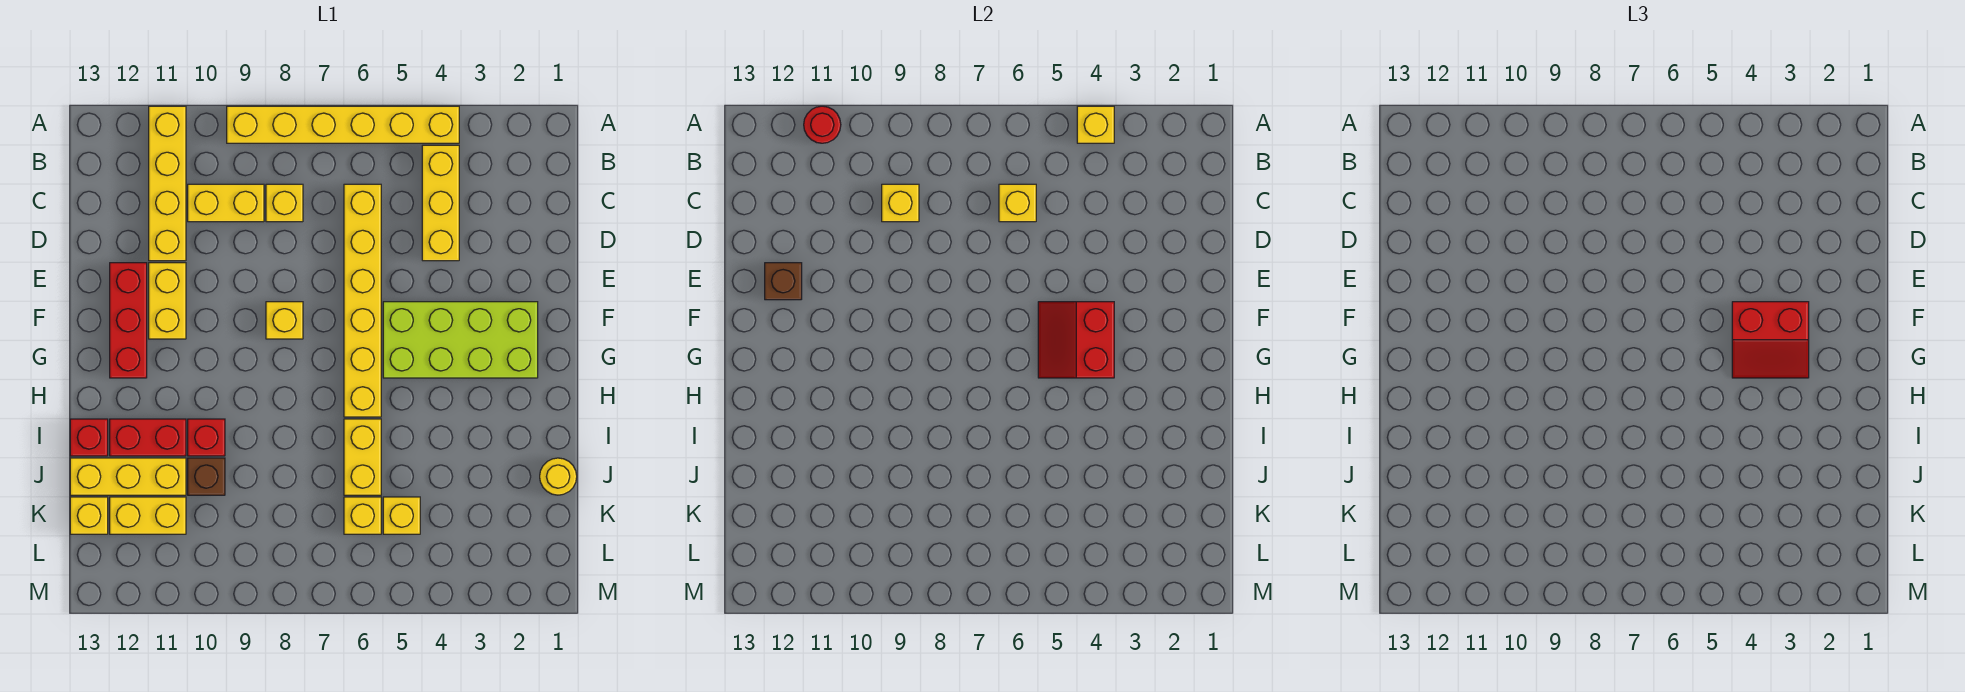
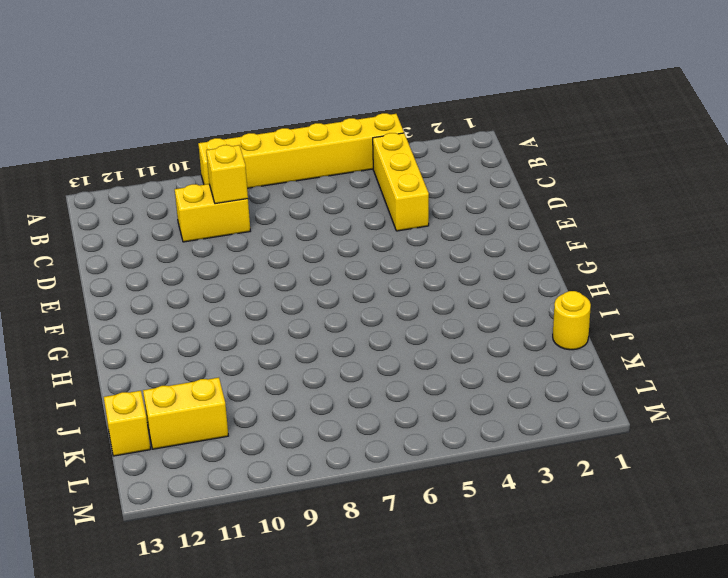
none -> yellow brick A11:D11 level 1
none -> yellow brick C6:H6 level 1
none -> yellow brick C8 level 1

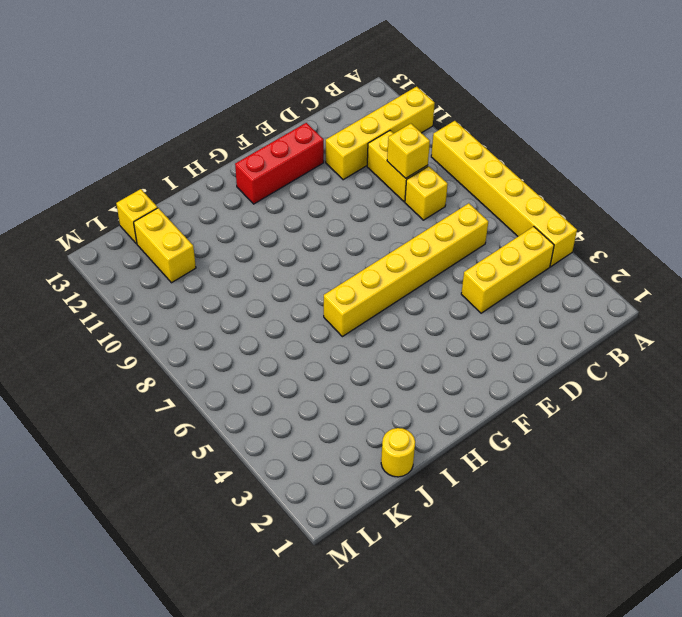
none -> yellow brick E11:F11 level 1
none -> lime brick F2:G5 level 1
none -> yellow brick F8 level 1

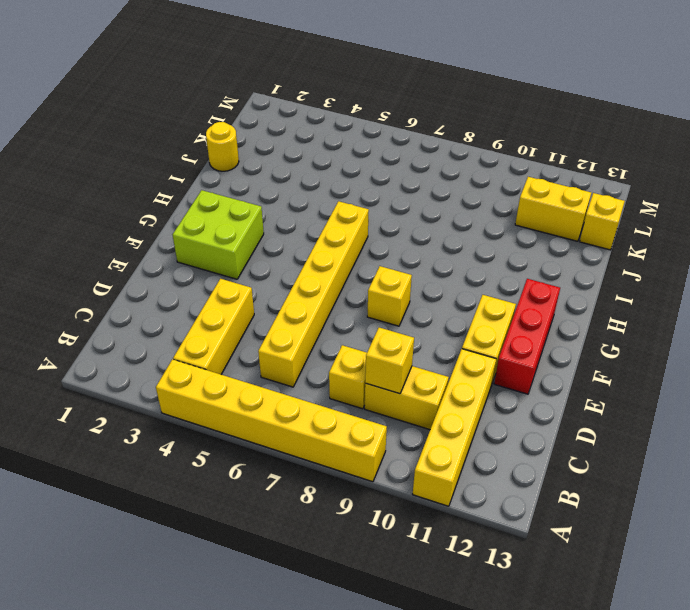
lime brick F2:G3 level 1 -> lime brick F2:G5 level 1
none -> yellow brick I6:J6 level 1
none -> red brick I10 level 1
none -> red brick I11:I12 level 1

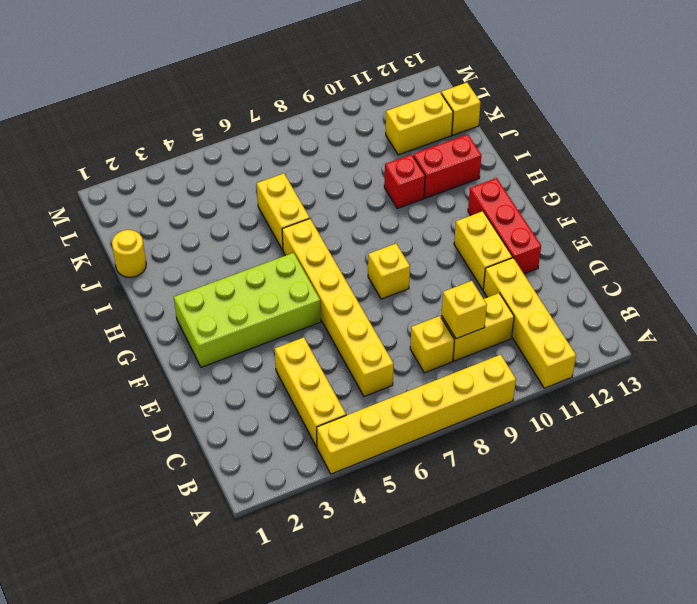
none -> red brick I13 level 1
none -> brown brick J10 level 1
none -> yellow brick J11:J13 level 1

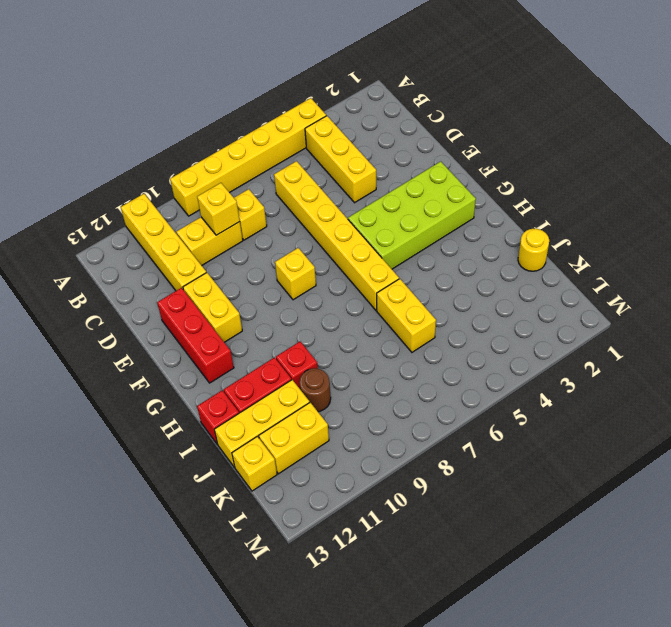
brown round brick J10 level 1 -> brown brick J10 level 1
none -> yellow brick K5 level 1
none -> yellow brick K6 level 1
none -> yellow brick A4 level 2

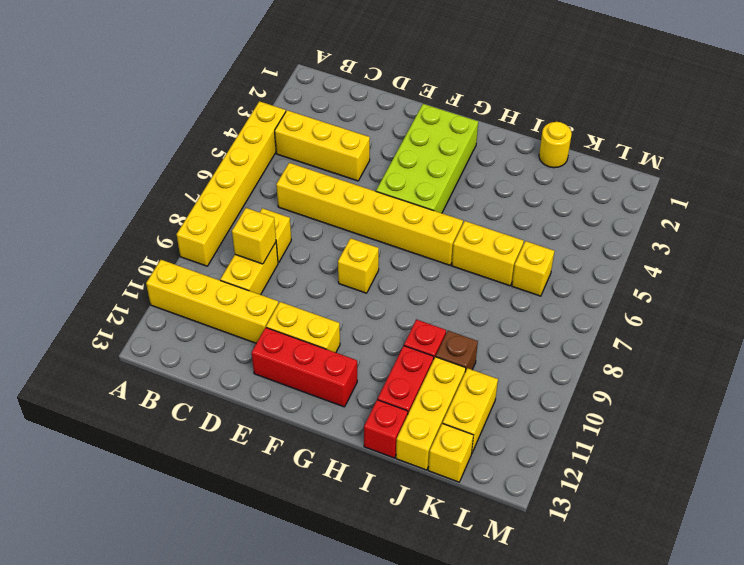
none -> yellow brick K5 level 1
none -> yellow brick A4 level 2
none -> red round brick A11 level 2

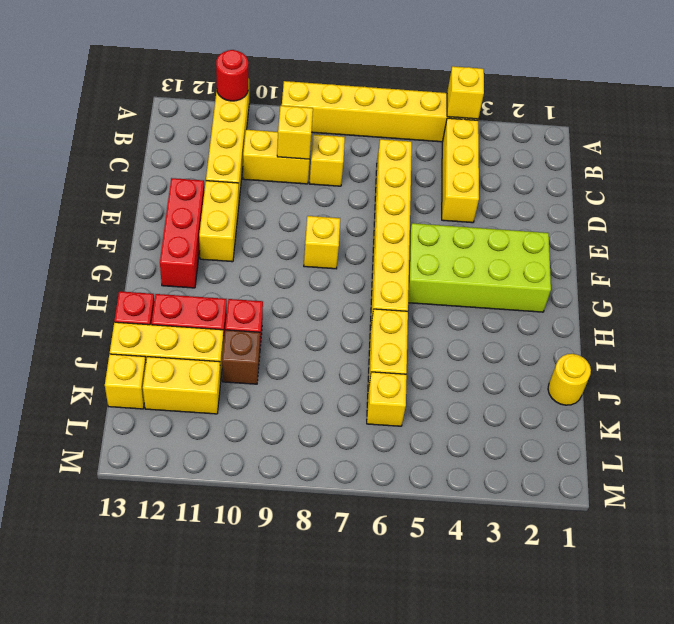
none -> yellow brick K5 level 1
none -> yellow brick C6 level 2
none -> brown brick E12 level 2

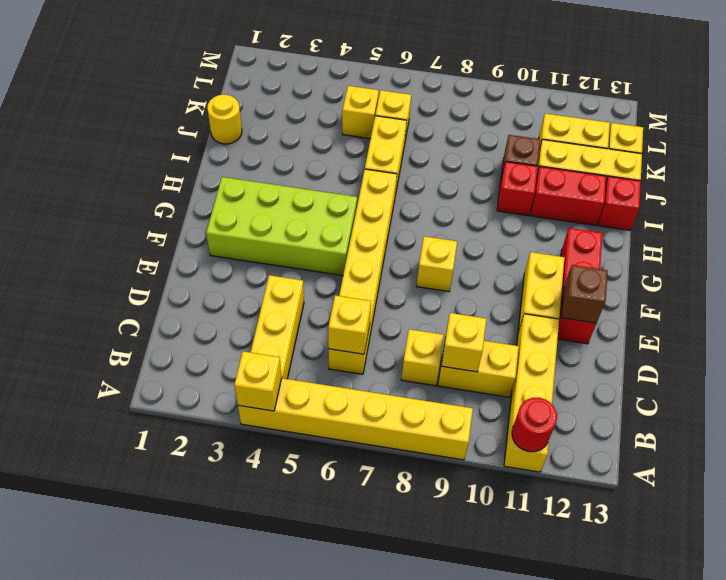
none -> red slope F4:G5 level 2 top 4
none -> red slope F3:G4 level 3 top F

